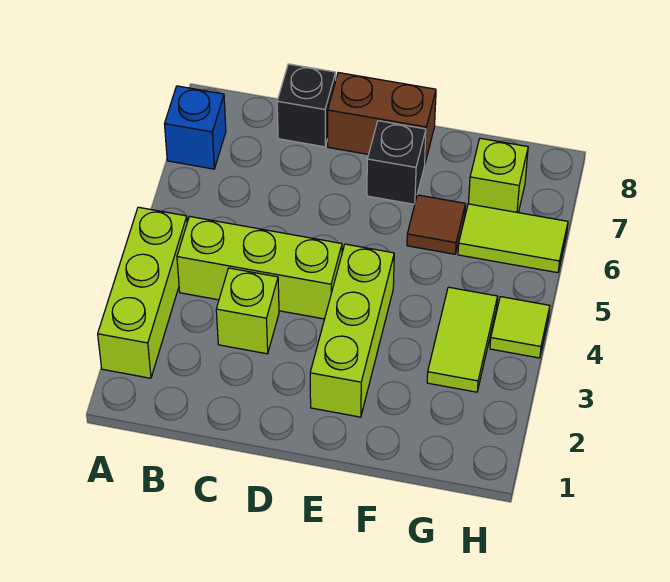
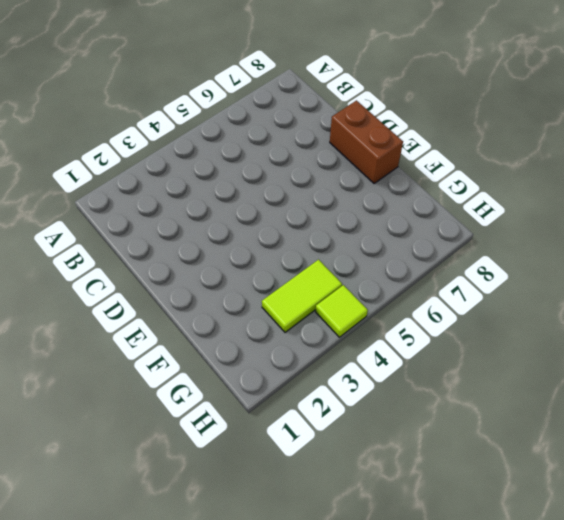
none -> lime brick A2:A4 level 1
none -> blue brick A7 level 1
none -> lime brick B4:D4 level 1

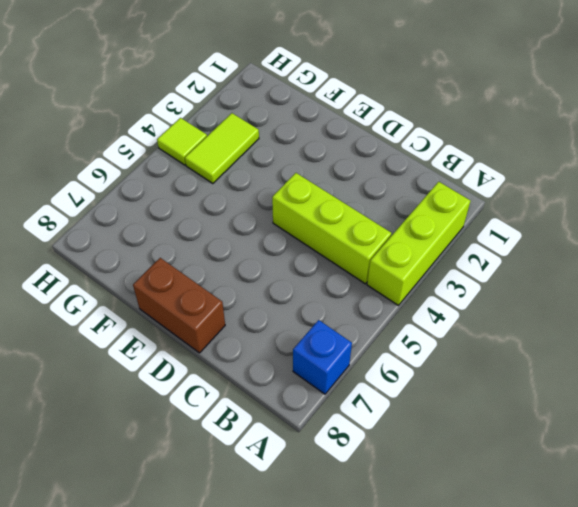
none -> lime brick C3 level 1
none -> black brick C8 level 1
none -> lime brick E2:E4 level 1

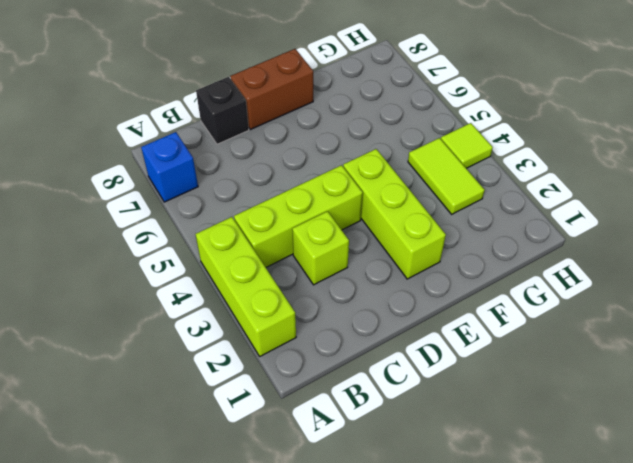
none -> black brick E7 level 1
none -> brown tile F6 level 1
none -> lime tile G6:H6 level 1

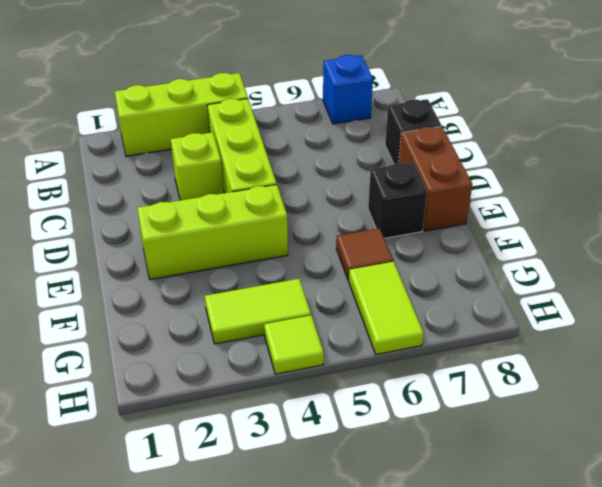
none -> lime brick G7 level 1

